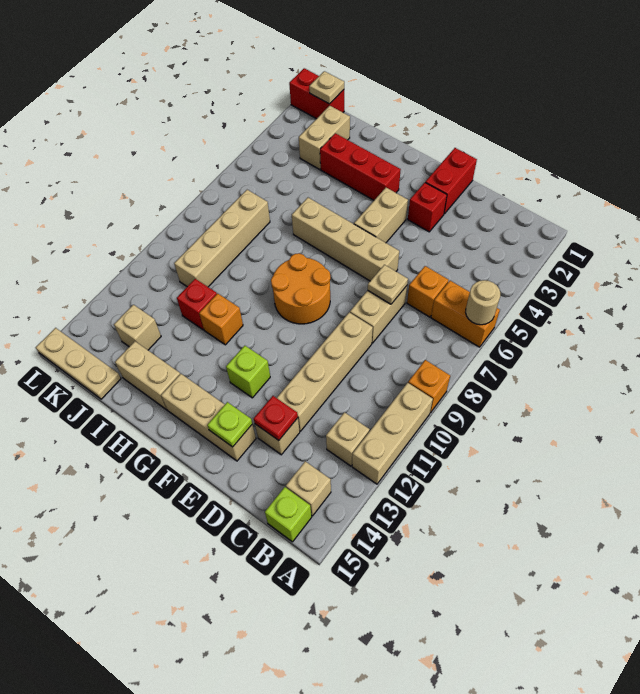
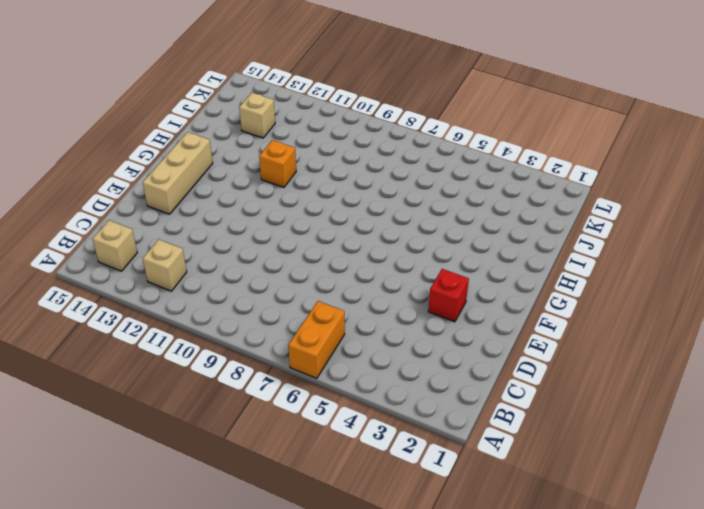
none -> orange brick A9 level 1
none -> tan brick A10:A12 level 1
none -> lime brick B15 level 1
none -> orange brick C6 level 1

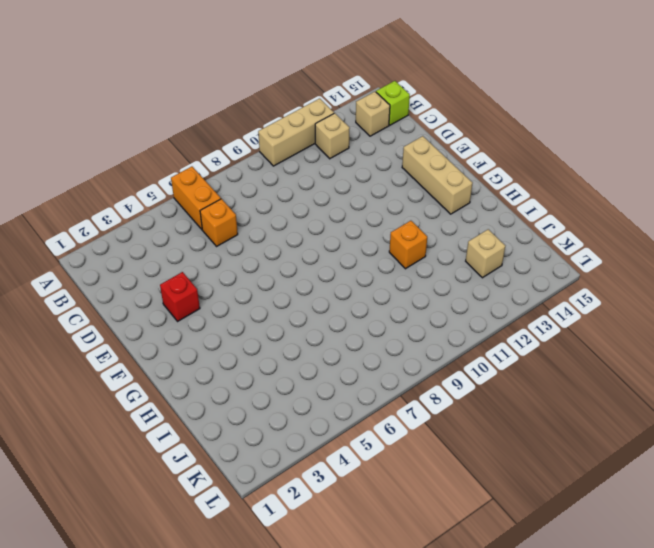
none -> orange brick A9 level 1
none -> tan brick D7:D8 level 1
none -> tan brick D9:D12 level 1
none -> tan brick D13 level 1

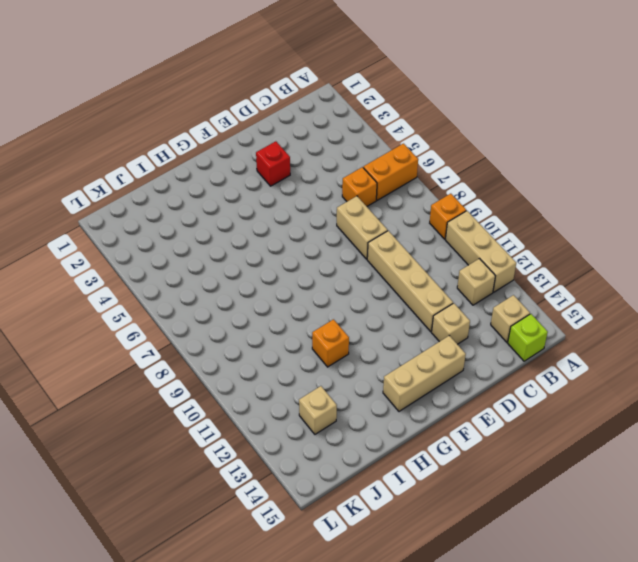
none -> red brick E1:E2 level 1
none -> tan brick E6:H6 level 1
none -> tan brick F4:F5 level 1
none -> orange round brick F8:G9 level 1

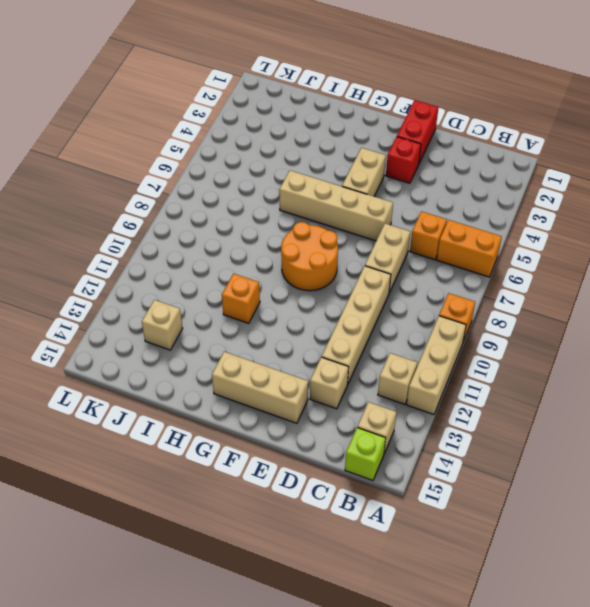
none -> lime brick F12 level 1
none -> red brick G3:I3 level 1
none -> tan brick H14:I14 level 1
none -> red brick I11 level 1

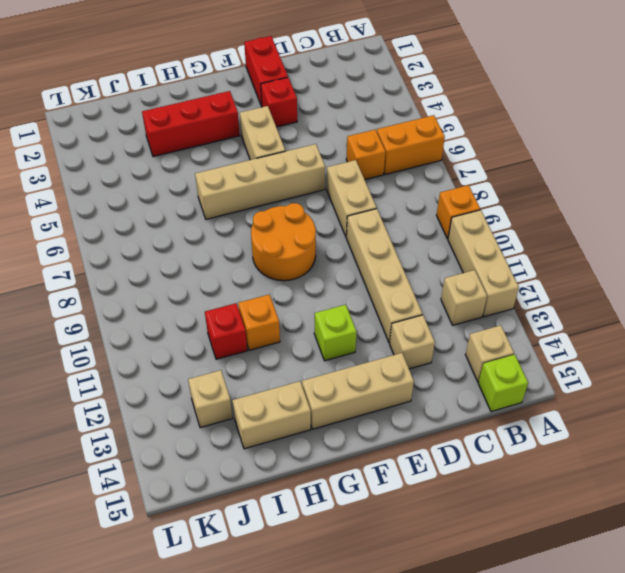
none -> tan brick J2:J3 level 1
none -> tan brick J7:J10 level 1
none -> tan plate J15:L15 level 1
none -> red brick K1:L1 level 1

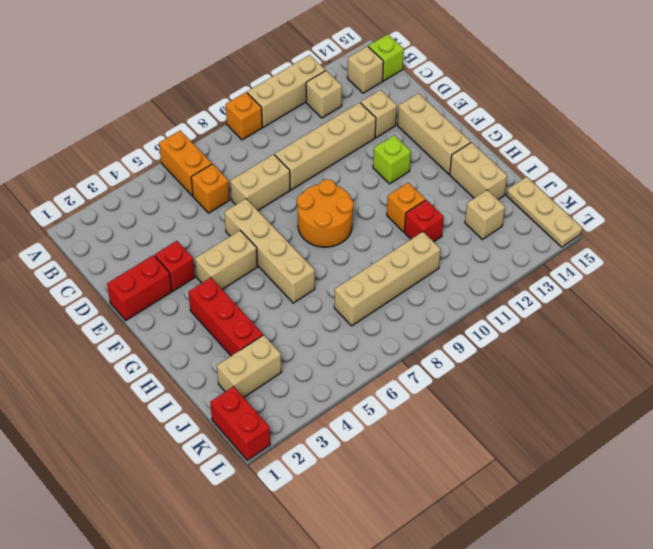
none -> tan round brick A6 level 2
none -> tan plate D7 level 2
none -> red plate D13 level 2
none -> lime plate E14 level 2

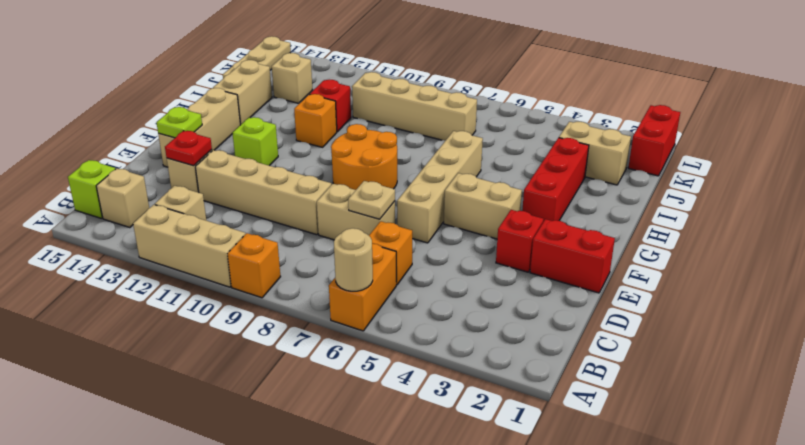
none -> tan plate K1 level 2

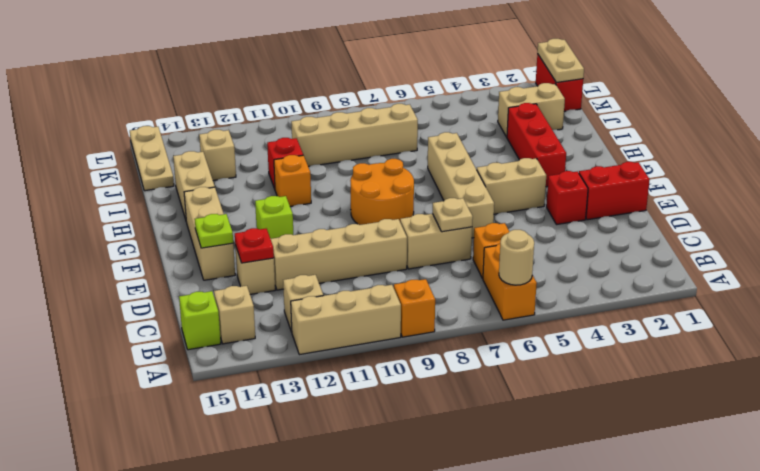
tan plate K1:L1 level 2 -> tan plate K1 level 2

